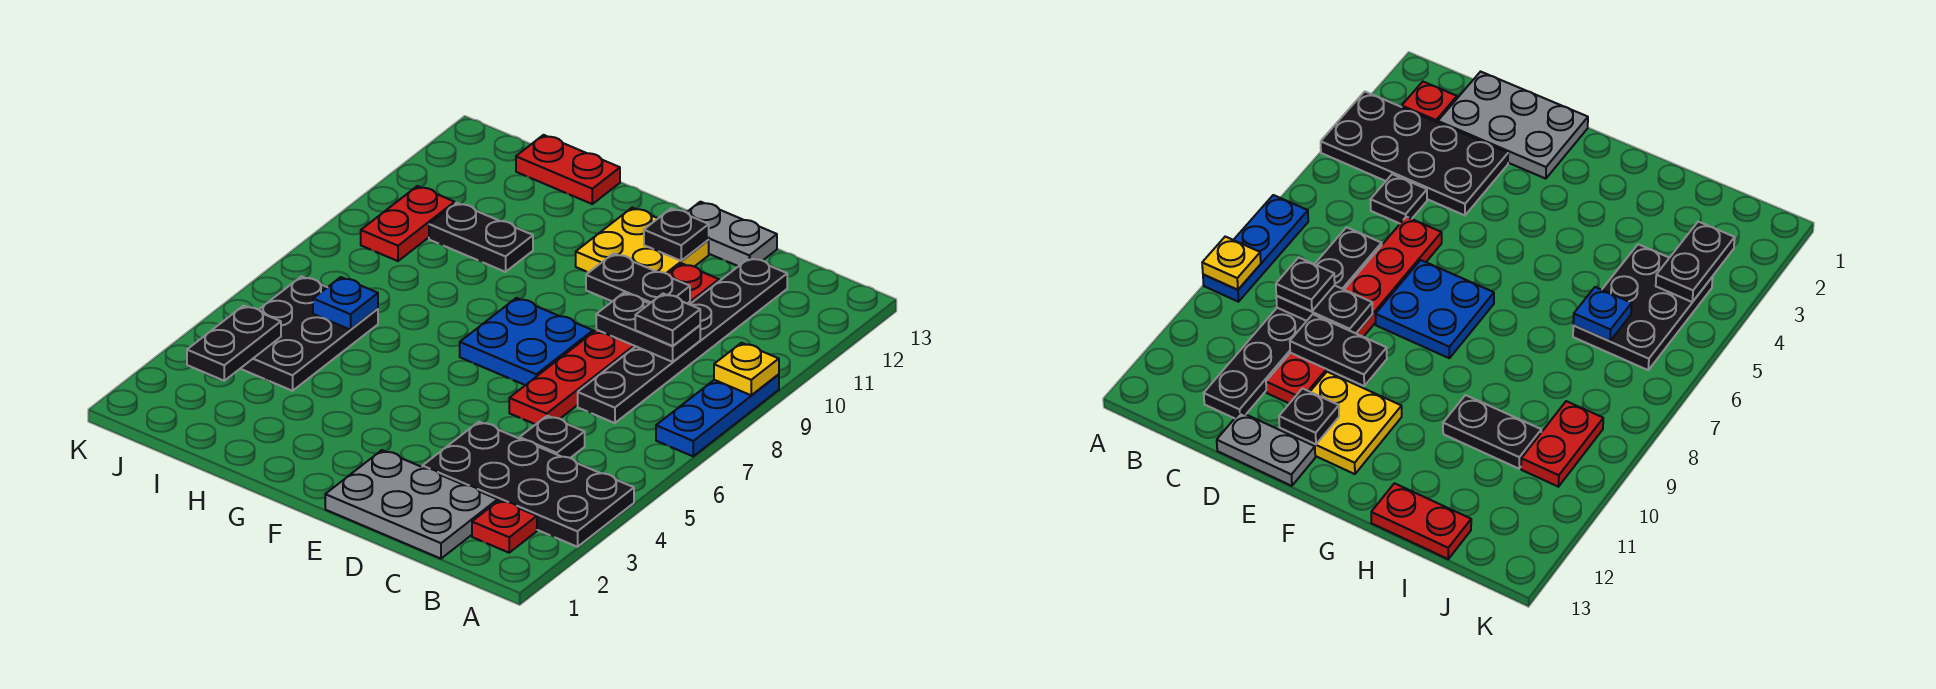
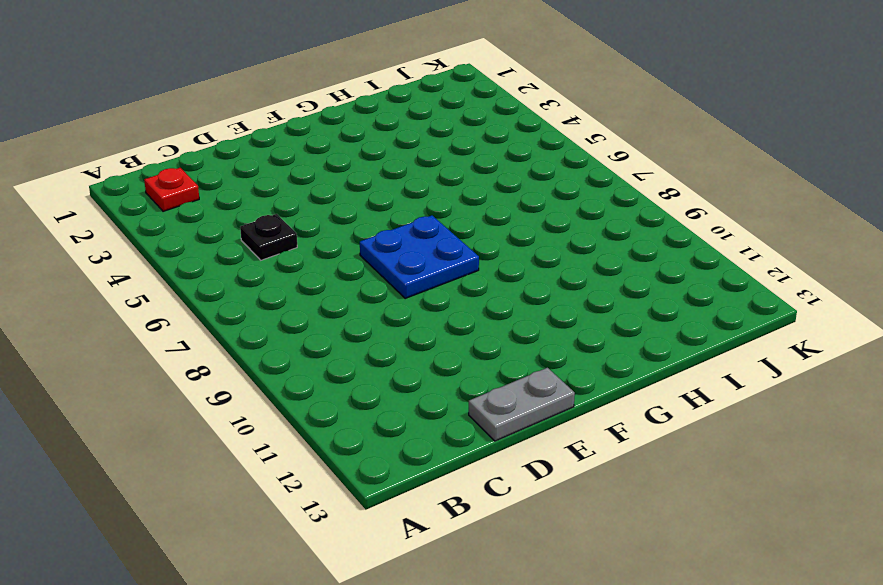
none -> black plate A3:D4 level 1
none -> blue plate A7:A9 level 1
none -> grey plate C1:E2 level 1

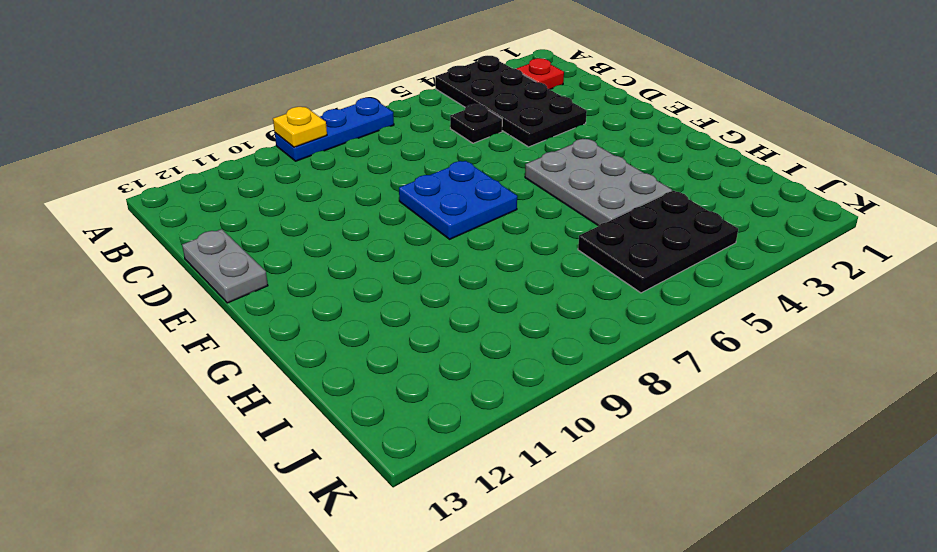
grey plate F4:H5 level 1 -> grey plate C1:E2 level 1
none -> black plate C7:C12 level 1
none -> red plate D6:D11 level 1
none -> yellow plate E11:F12 level 1

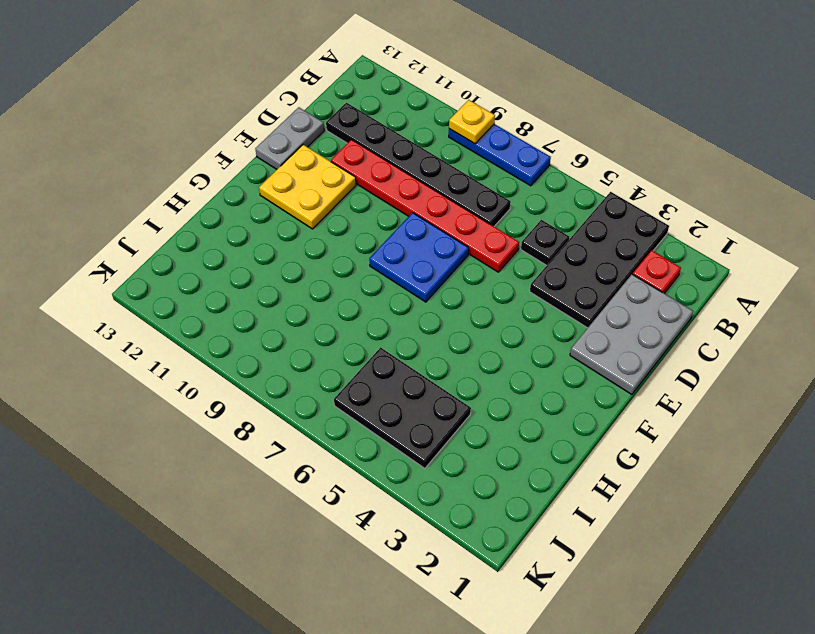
none -> black plate H10:I10 level 1
none -> red plate H13:I13 level 1
none -> red plate J9:J10 level 1

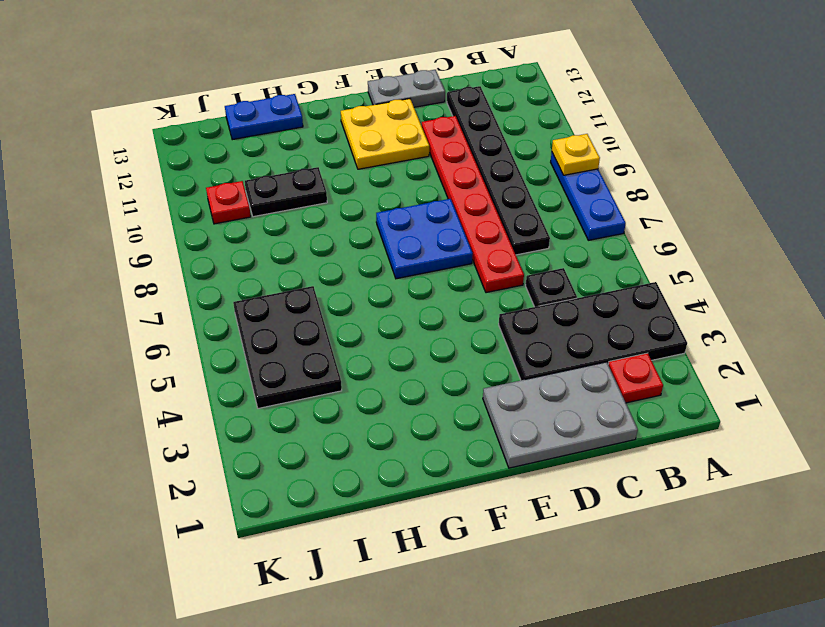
blue plate H13:I13 level 1 -> red plate H13:I13 level 1
red plate J10 level 1 -> red plate J9:J10 level 1
none -> black plate C9:D9 level 2
none -> black plate D10:E10 level 2
none -> black plate E12 level 2

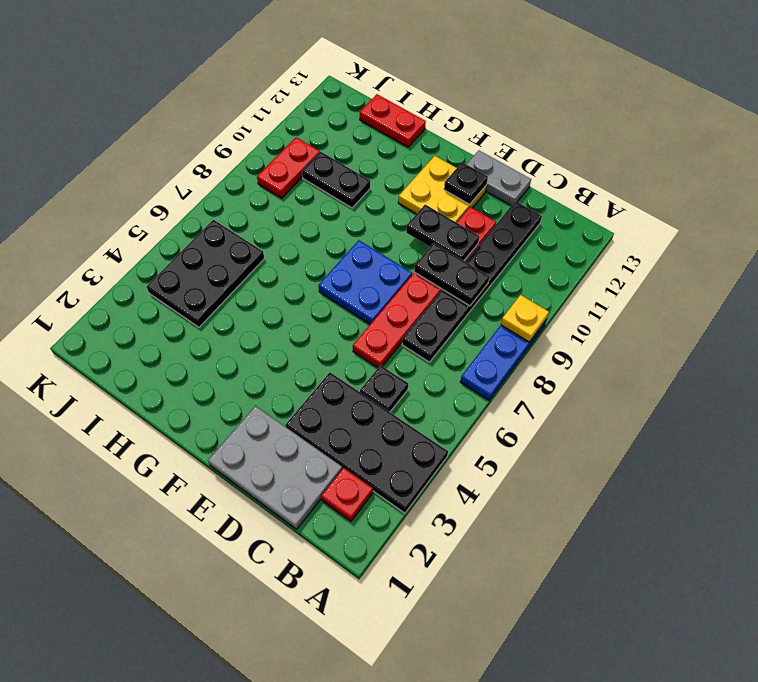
none -> blue plate I6 level 2
none -> black plate J3:J4 level 2
none -> black plate C9 level 3

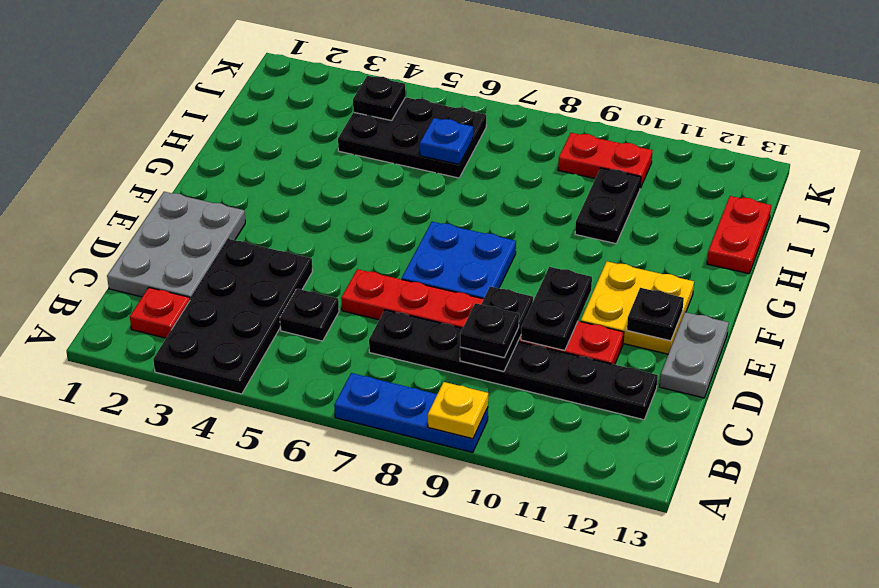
black plate J4 level 2 -> black plate J3:J4 level 2

